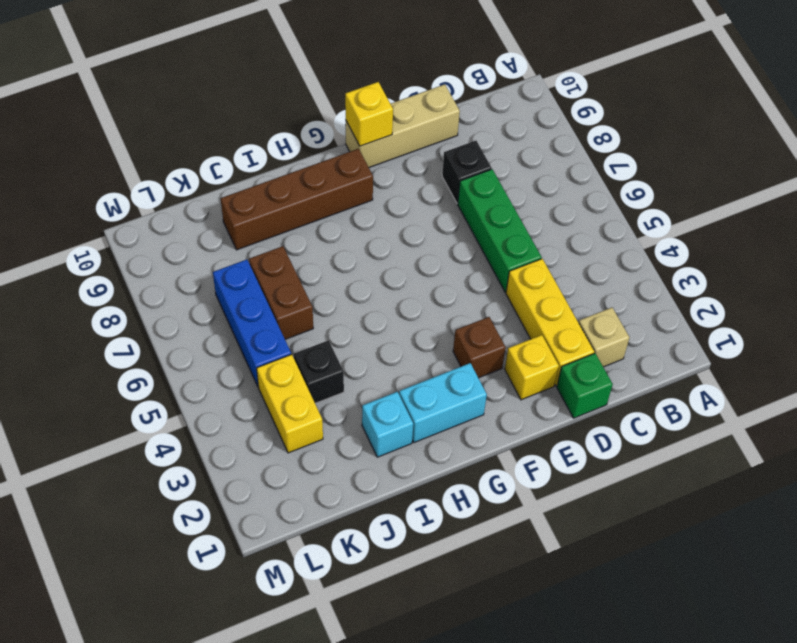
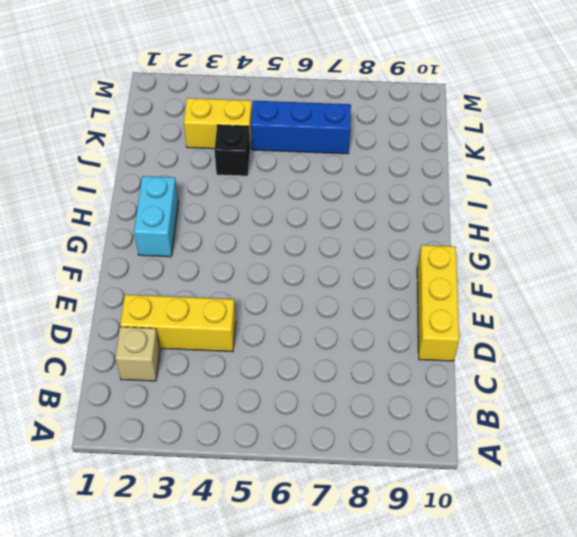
yellow brick D10:F10 level 1 -> tan brick D10:F10 level 1
none -> green brick D1 level 1
none -> green brick D5:D7 level 1
none -> black brick D8 level 1

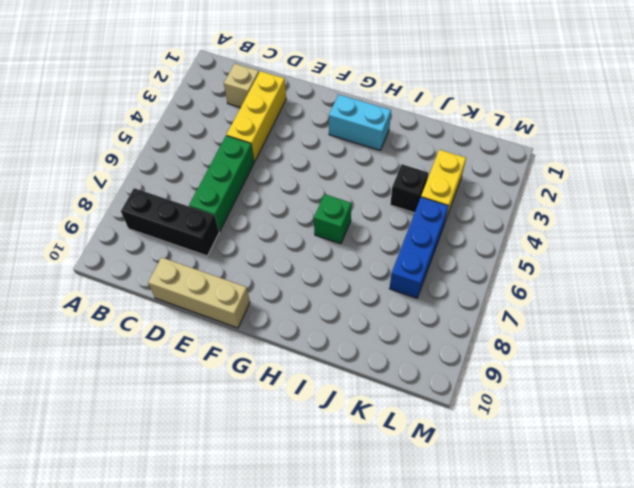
black brick B8:D8 level 1 -> black brick D8 level 1
green brick H6 level 1 -> green brick D1 level 1
none -> yellow brick E2 level 1
none -> brown brick F3 level 1
none -> brown brick G9:J9 level 1

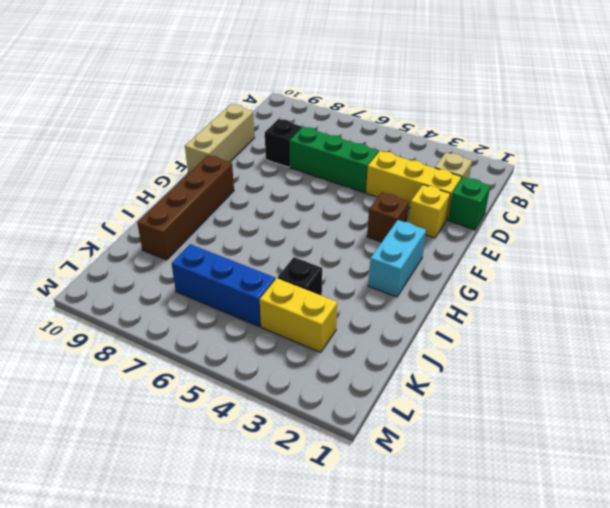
none -> cyan brick I2 level 1
none -> brown brick J6:J7 level 1
none -> yellow brick F10 level 2

